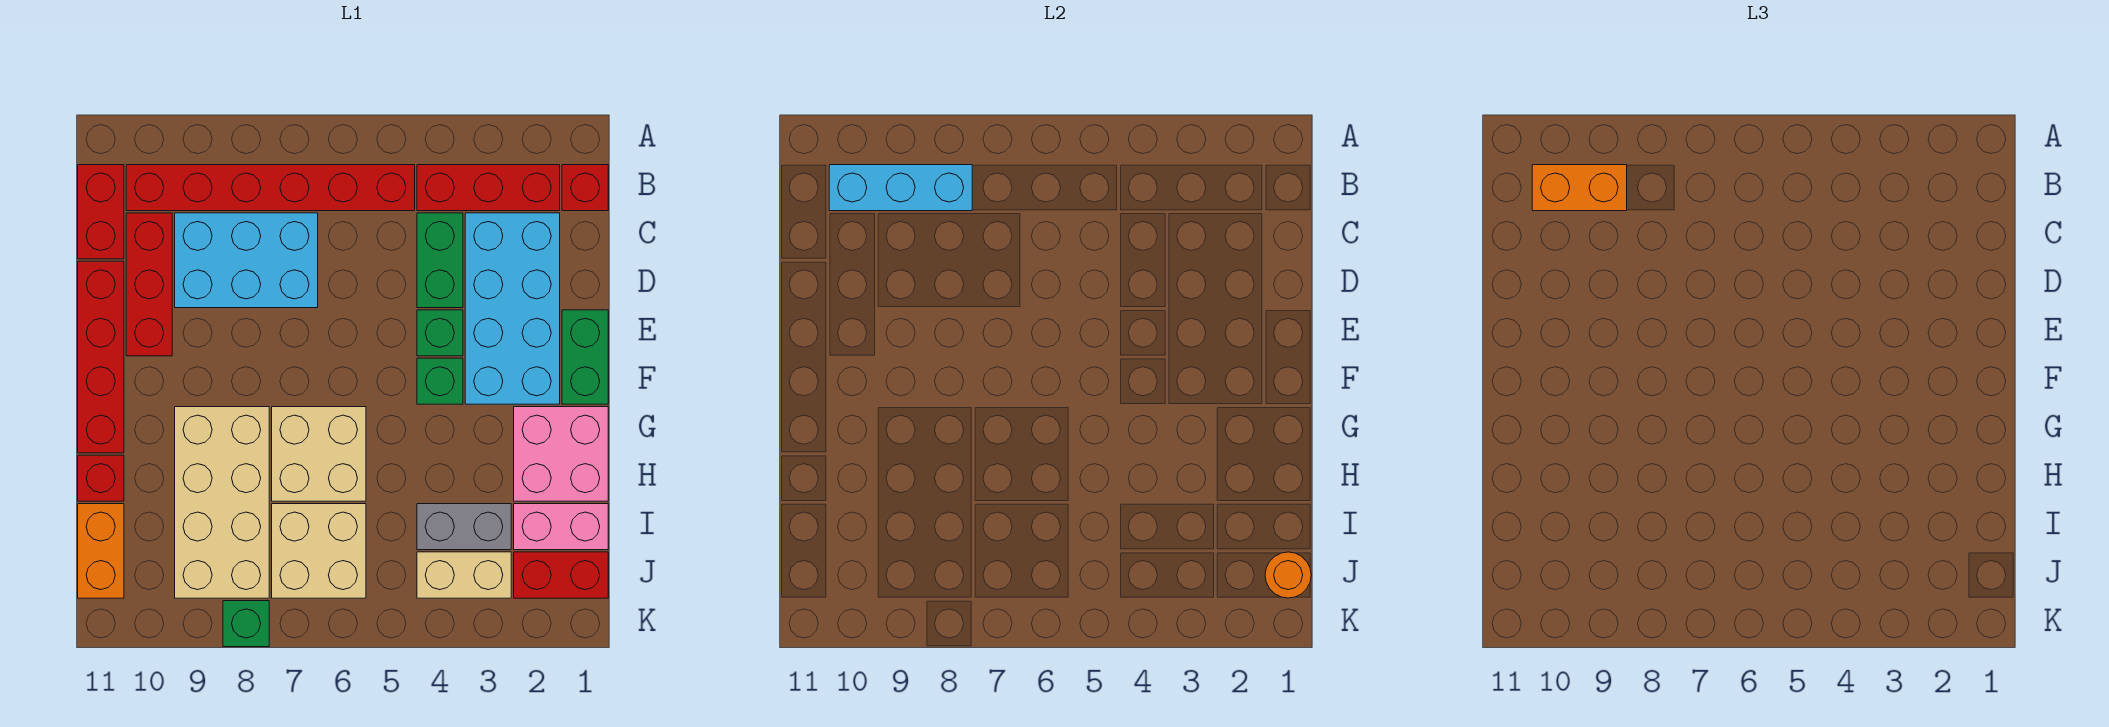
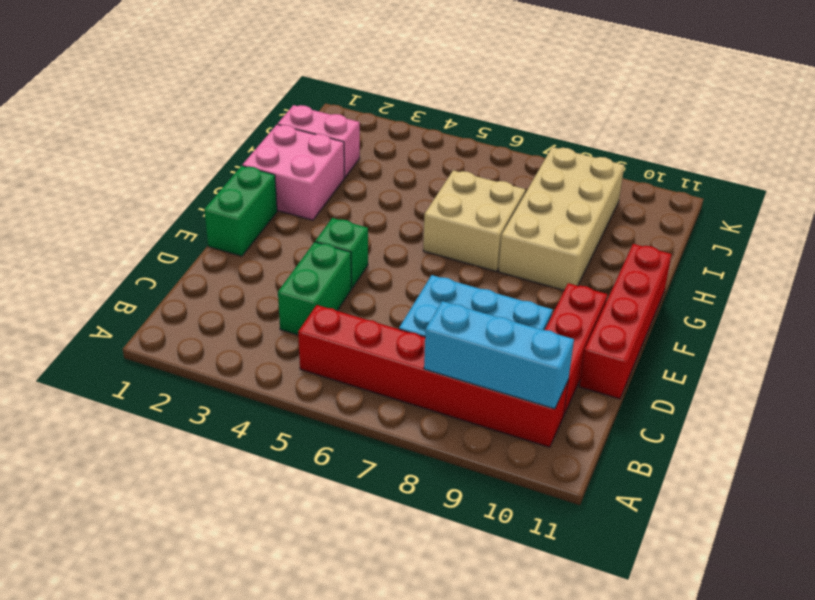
none -> red brick B1 level 1
none -> red brick B2:B4 level 1
none -> red brick B11:C11 level 1

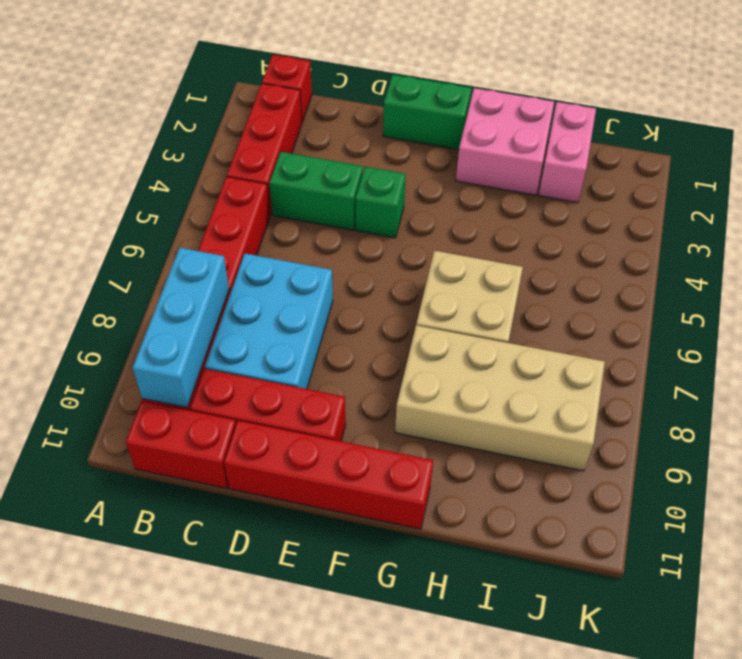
none -> cyan brick C2:F3 level 1
none -> green brick F4 level 1
none -> red brick H11 level 1

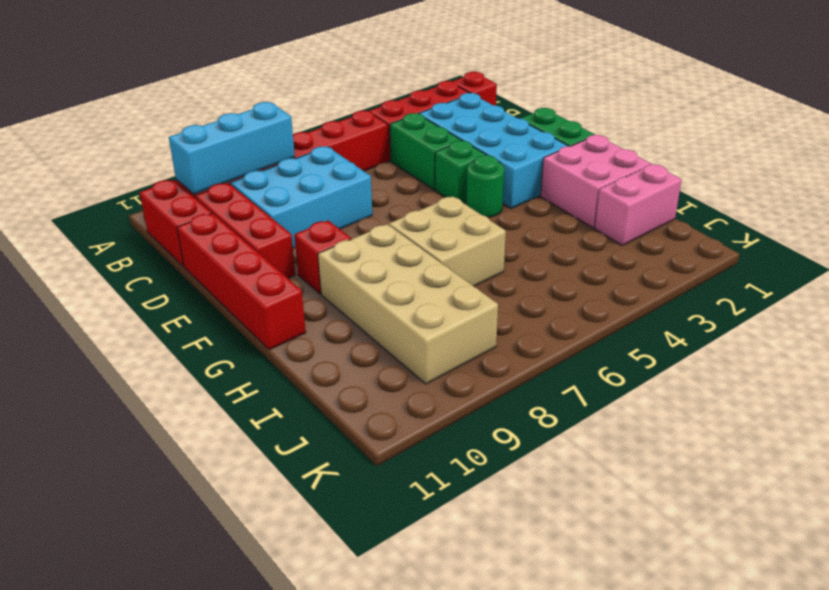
green round brick F4 level 1 -> green brick F4 level 1
red brick F9 level 1 -> red brick H11 level 1
none -> grey brick I3:I4 level 1
none -> tan brick I6:J7 level 1
none -> orange brick I11:J11 level 1

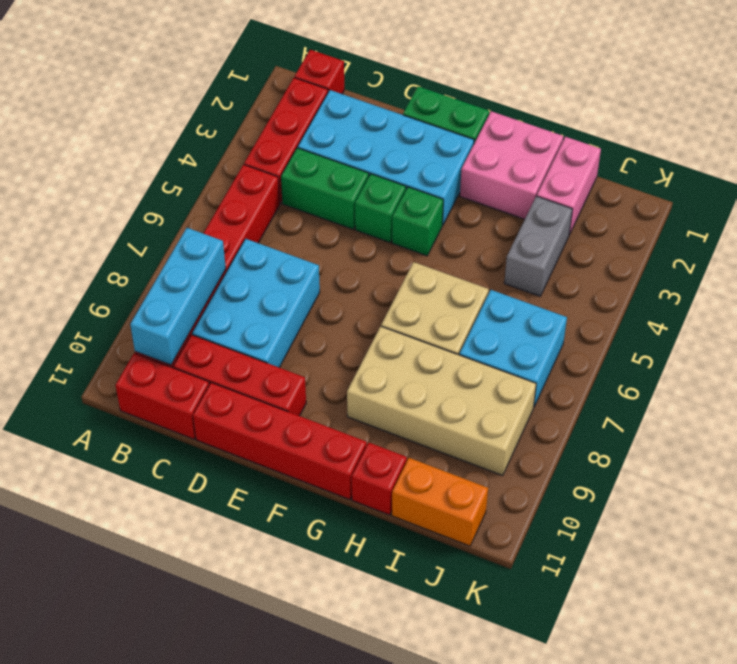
cyan brick I6:J7 level 1 -> tan brick I6:J7 level 1
none -> red brick J1:J2 level 1
none -> tan brick J3:J4 level 1
none -> green brick K8 level 1

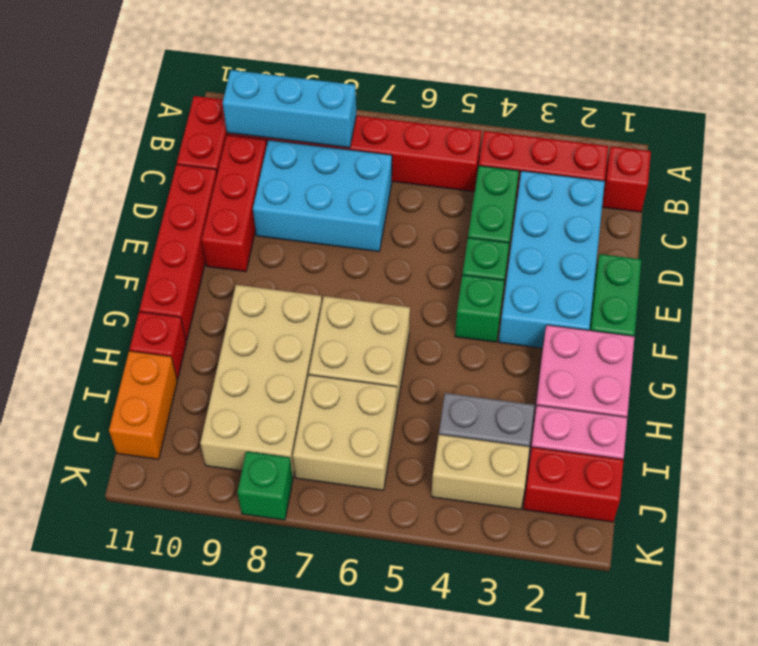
none -> orange round brick J1 level 2
none -> orange brick B9:B10 level 3

